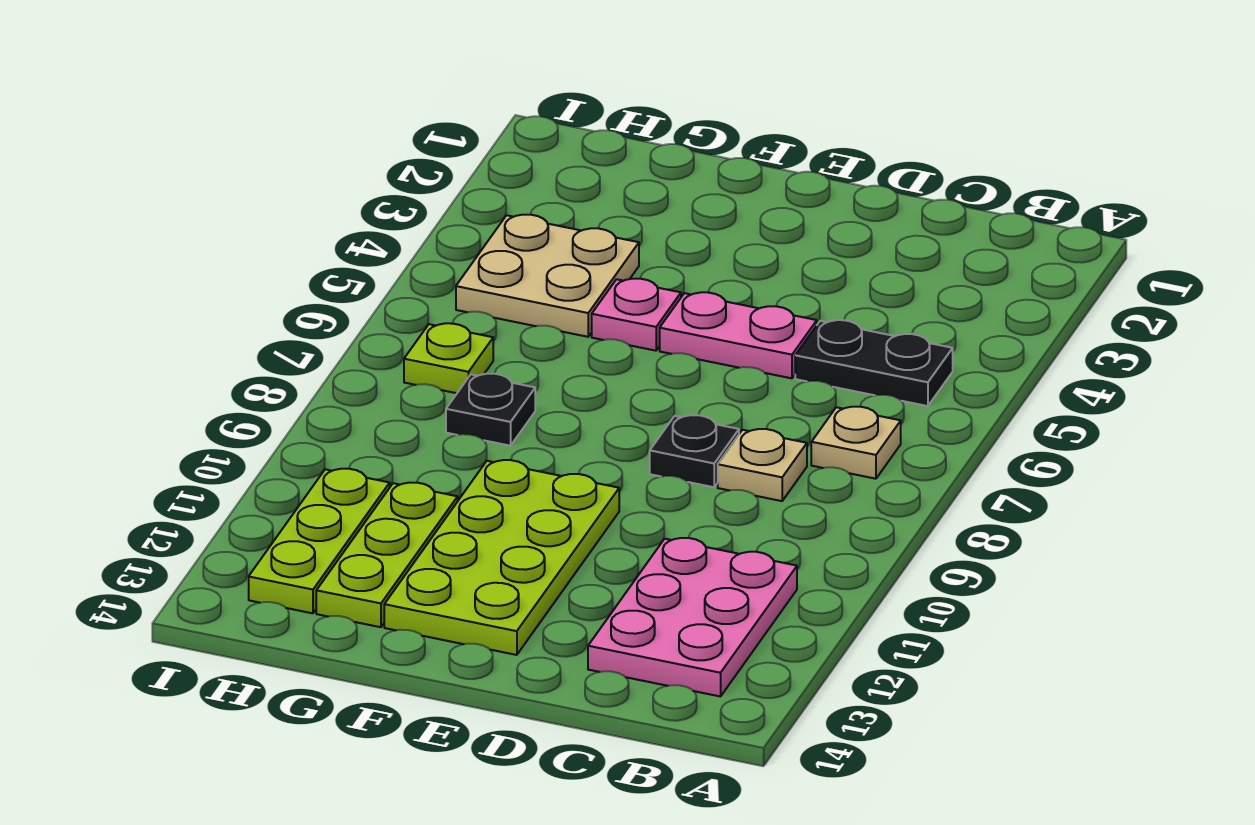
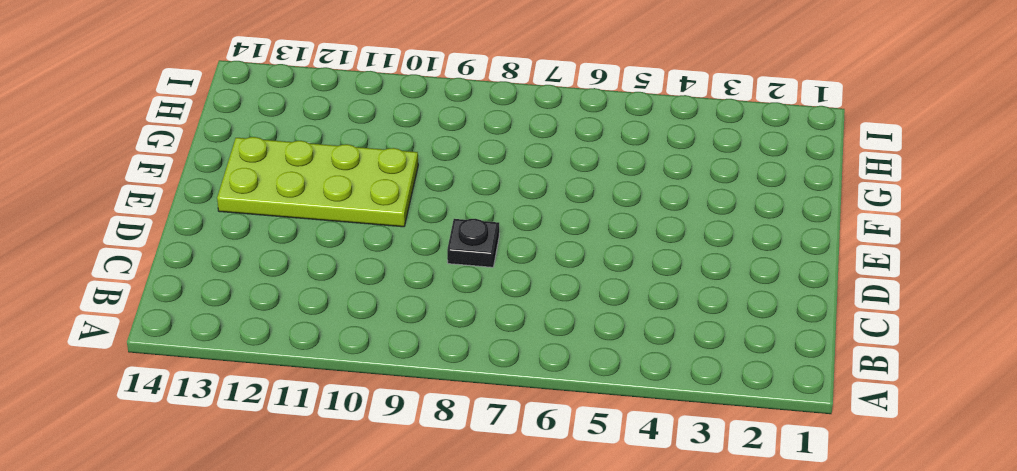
none -> black plate B5:C5 level 1
none -> tan plate B7 level 1
none -> pink plate B11:C13 level 1

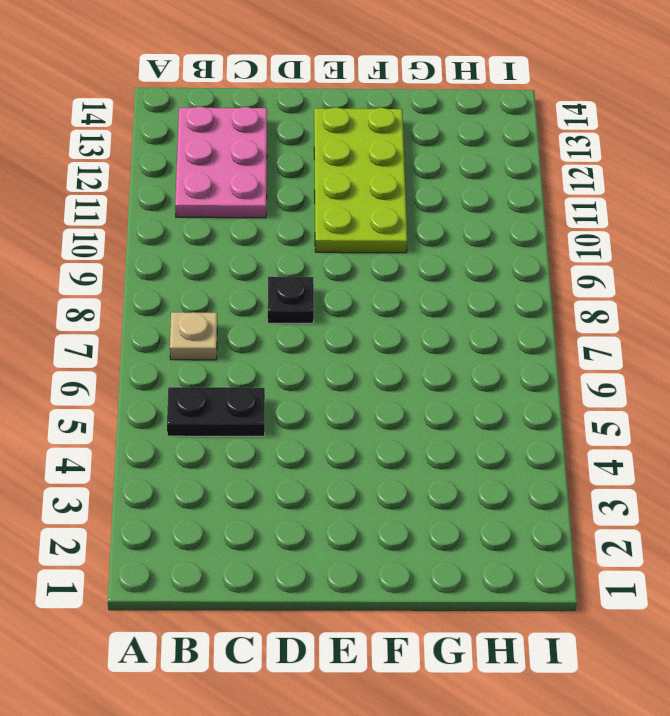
none -> tan plate C8 level 1
none -> pink plate D5:E5 level 1
none -> pink plate F5 level 1

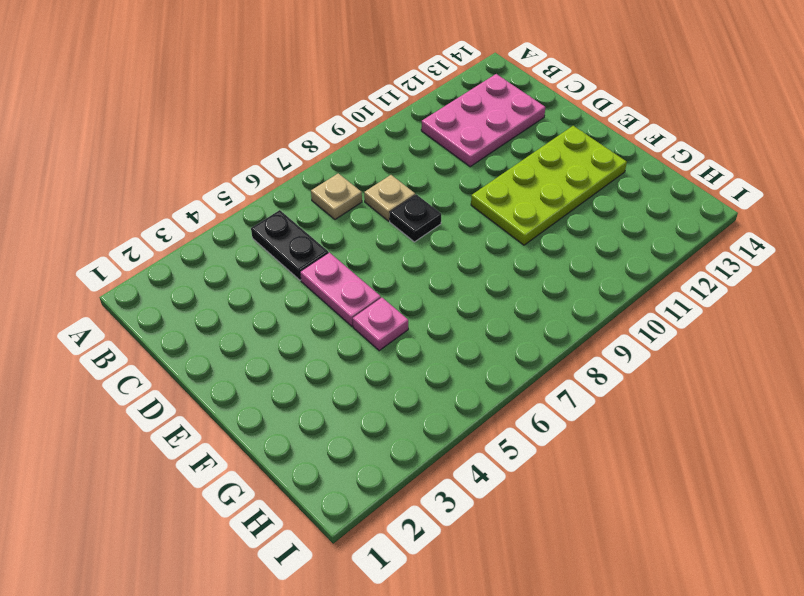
none -> tan plate G4:H5 level 1
none -> black plate G8 level 1
none -> lime plate G11:G13 level 1

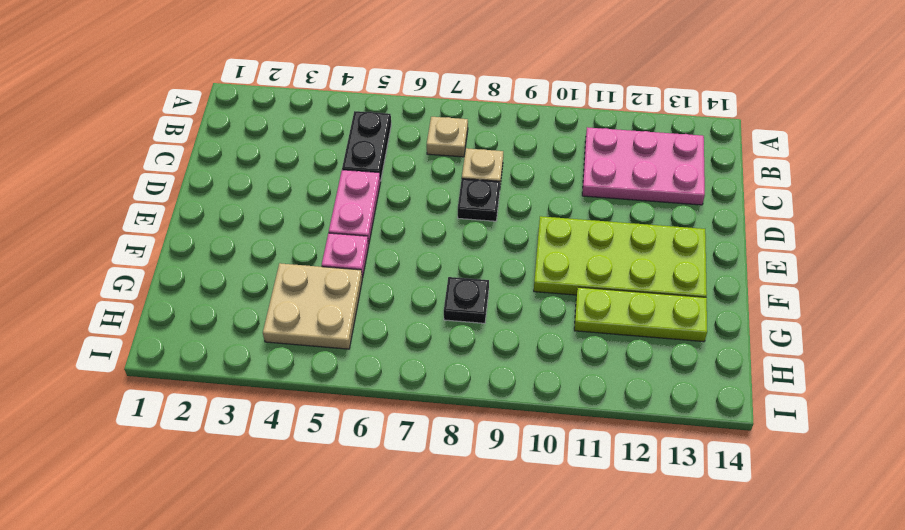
none -> lime plate H7 level 1
none -> lime plate H11:H13 level 1

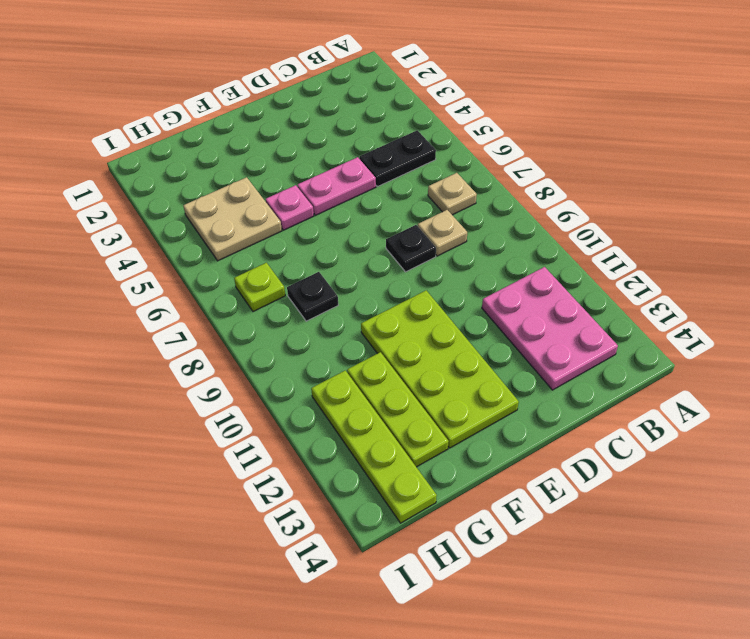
lime plate H11:H14 level 1 -> lime plate H11:H13 level 1

